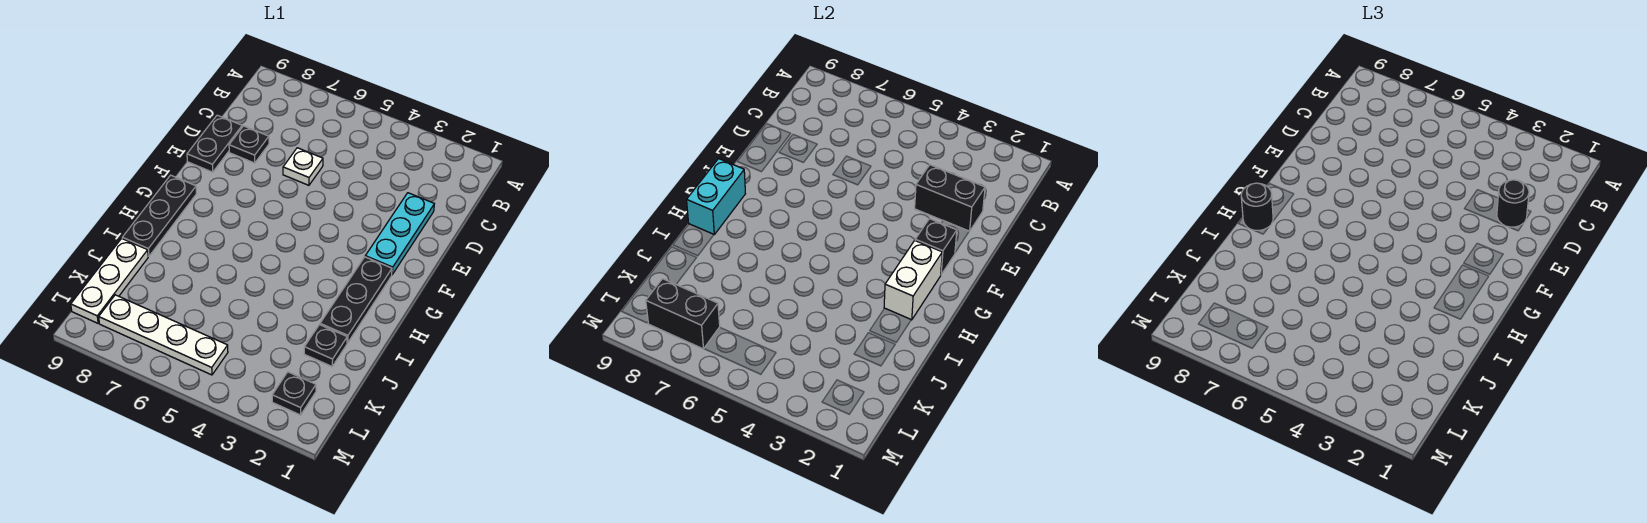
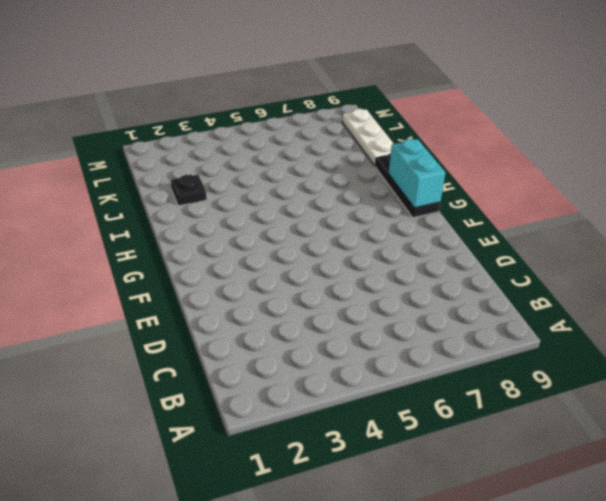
none -> cyan plate D2:F2 level 1
none -> white plate D6 level 1
none -> black plate D8 level 1

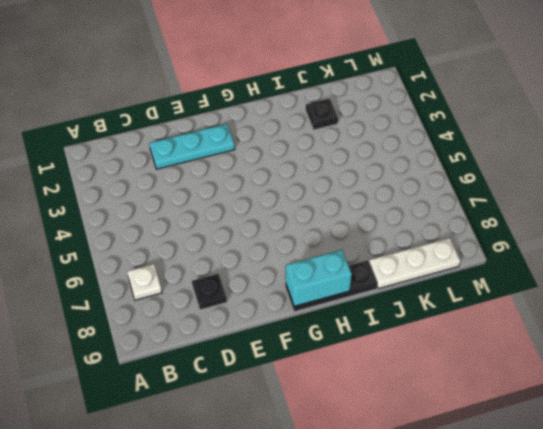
white plate B7 level 1 -> white plate D6 level 1
none -> black plate D9:E9 level 1
none -> black plate G2:I2 level 1
none -> black plate L2 level 1

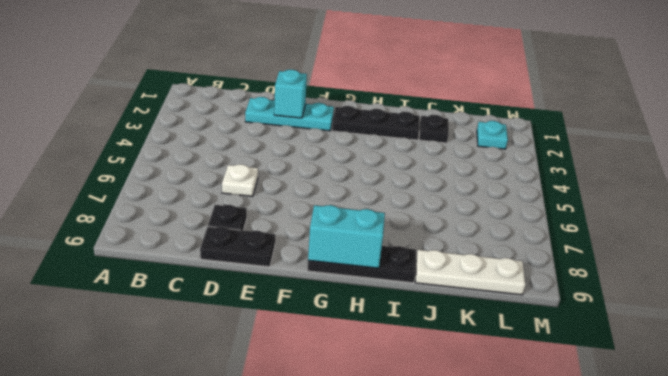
cyan brick E2 level 2 -> none
cyan plate L2 level 1 -> black plate L2 level 1
none -> white plate L5:L8 level 1
none -> black brick D2:D3 level 2
none -> black brick F2 level 2

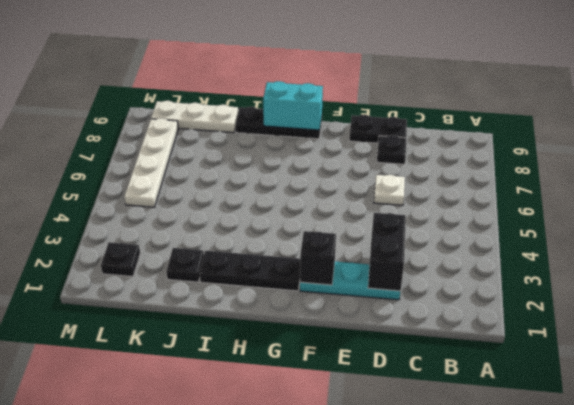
none -> white brick G2:H2 level 2
none -> black brick L7:L8 level 2
none -> black round brick D2 level 3

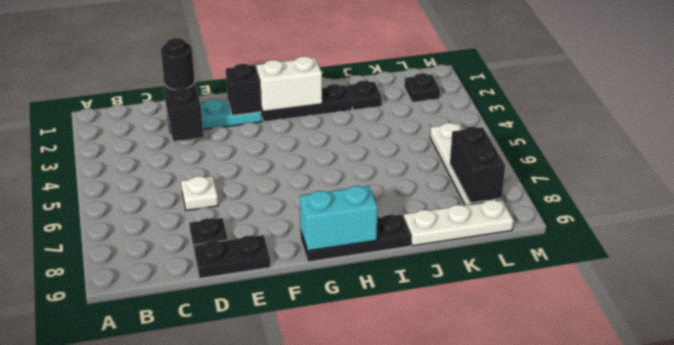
none -> black round brick H9 level 3

